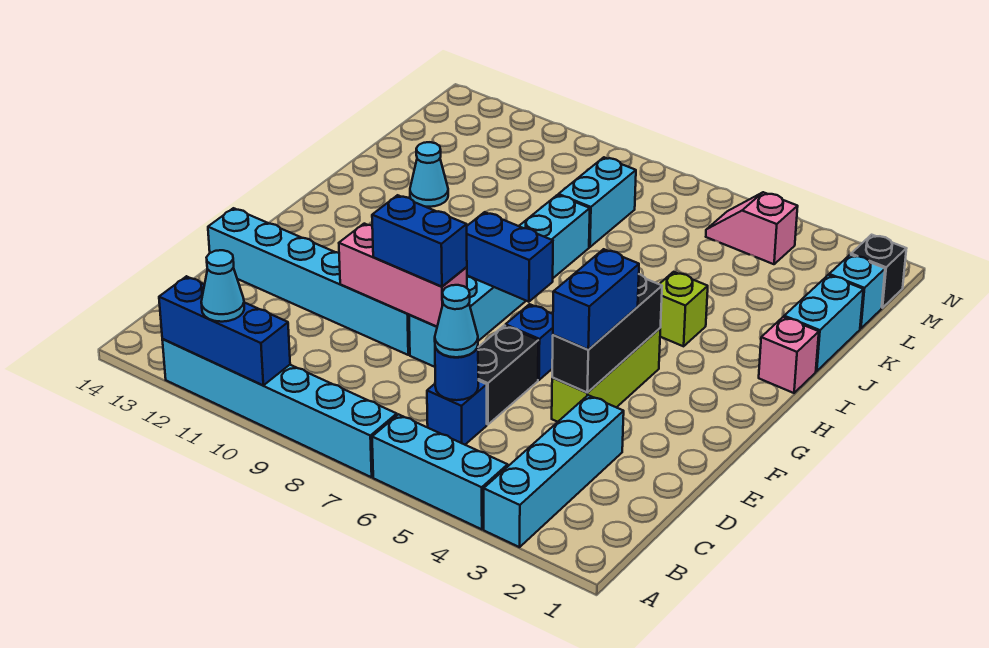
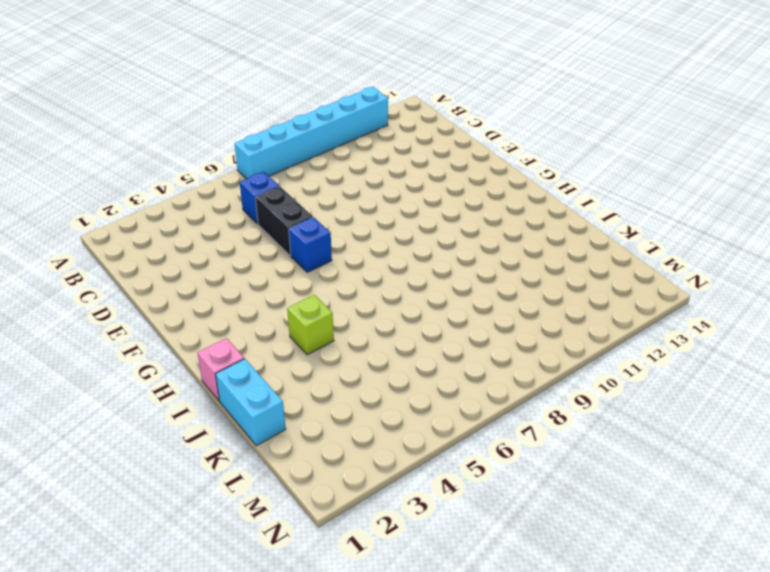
none -> cyan brick A3:D3 level 1
none -> cyan brick A4:A6 level 1
none -> lime brick E4:G4 level 1

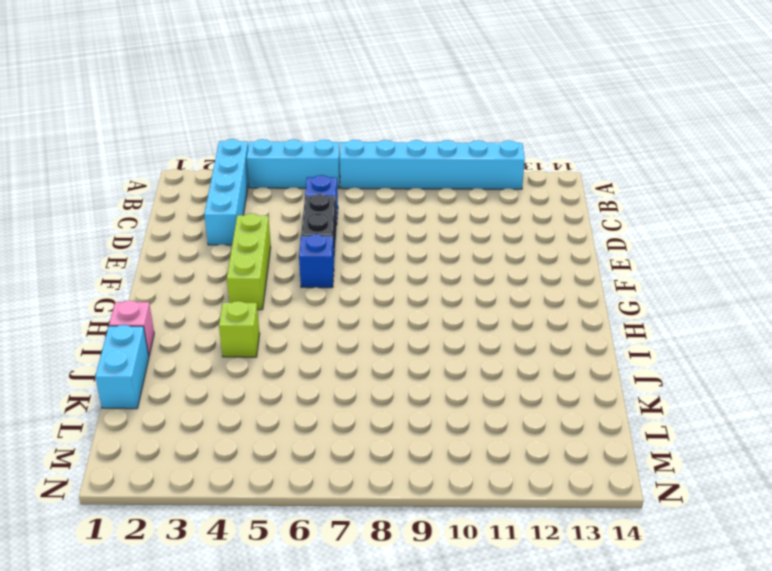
none -> cyan brick E8:J8 level 1
none -> cyan brick E9:E14 level 1
none -> cyan cone J12 level 1

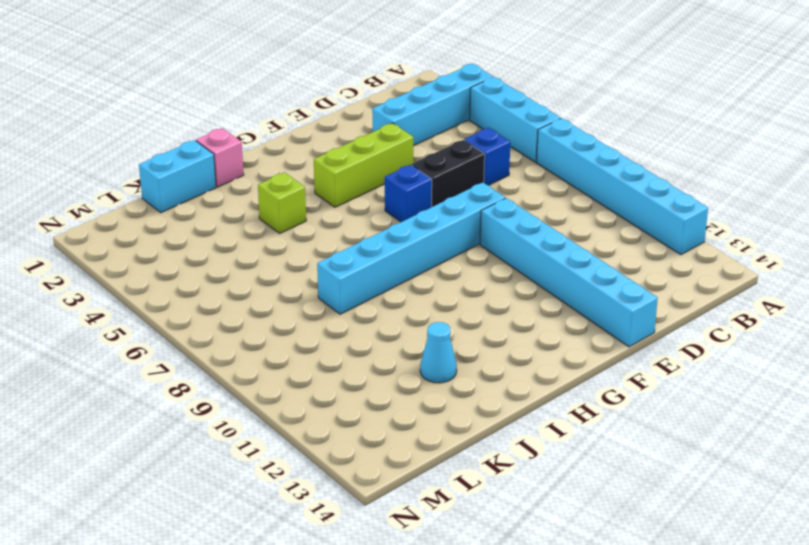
none -> cyan brick K8:L8 level 1
none -> cyan brick L1 level 1
none -> black brick M1 level 1

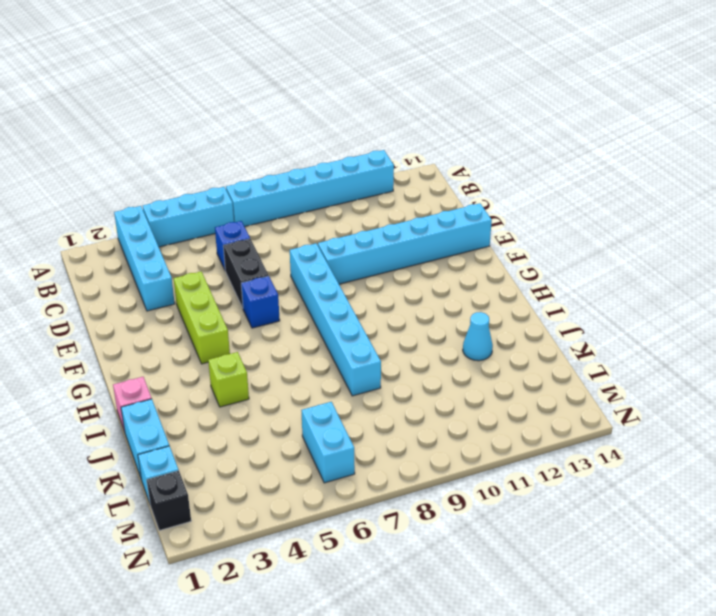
cyan brick L6:M6 level 1 -> cyan brick K8:L8 level 1
none -> pink slope M4:M5 level 1 top 4
none -> blue brick A10:A12 level 2
none -> blue round brick C6 level 2

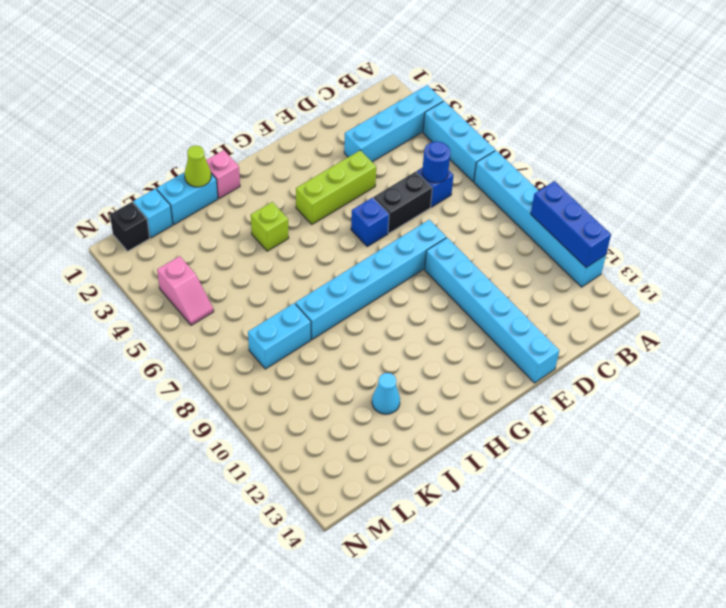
lime cone J1 level 2 -> none
none -> black brick E4:G4 level 2
none -> pink brick E8:E10 level 2
none -> blue brick G7:G8 level 2

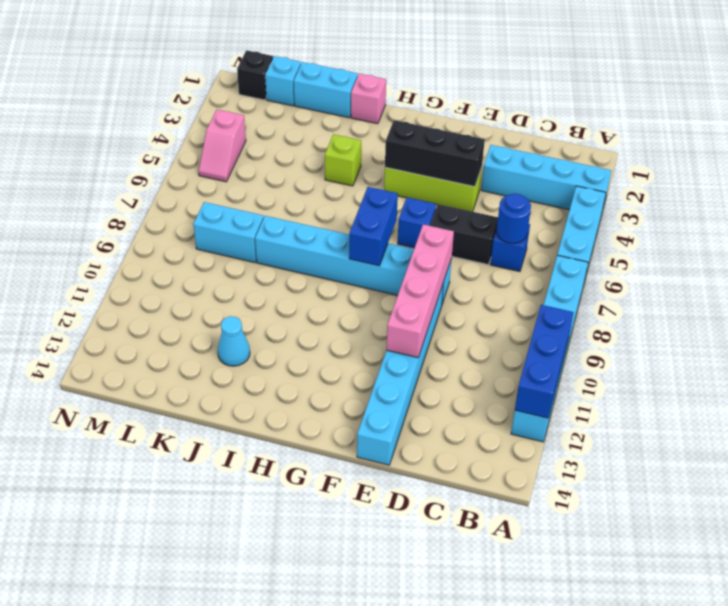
pink brick E8:E11 level 2 -> pink brick E8:E10 level 2
none -> cyan cone A11 level 3
none -> cyan cone C6 level 3
none -> blue brick E4:F4 level 3

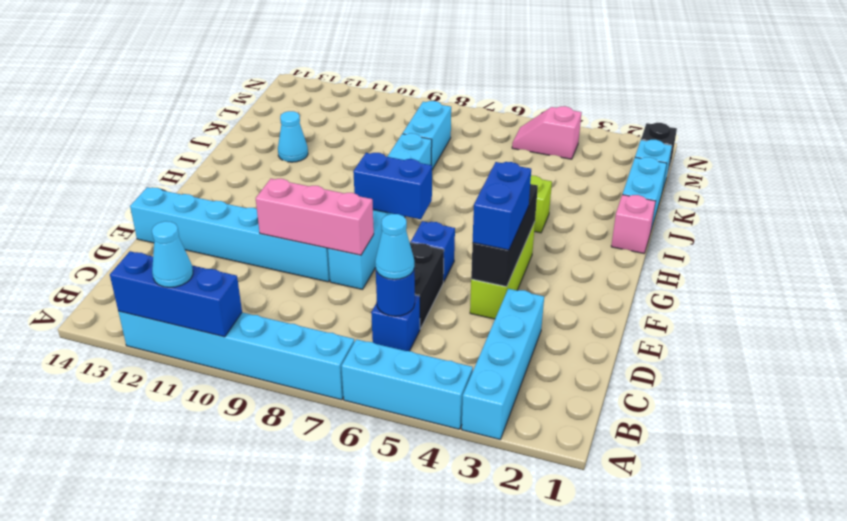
none -> blue brick E8:E9 level 3

